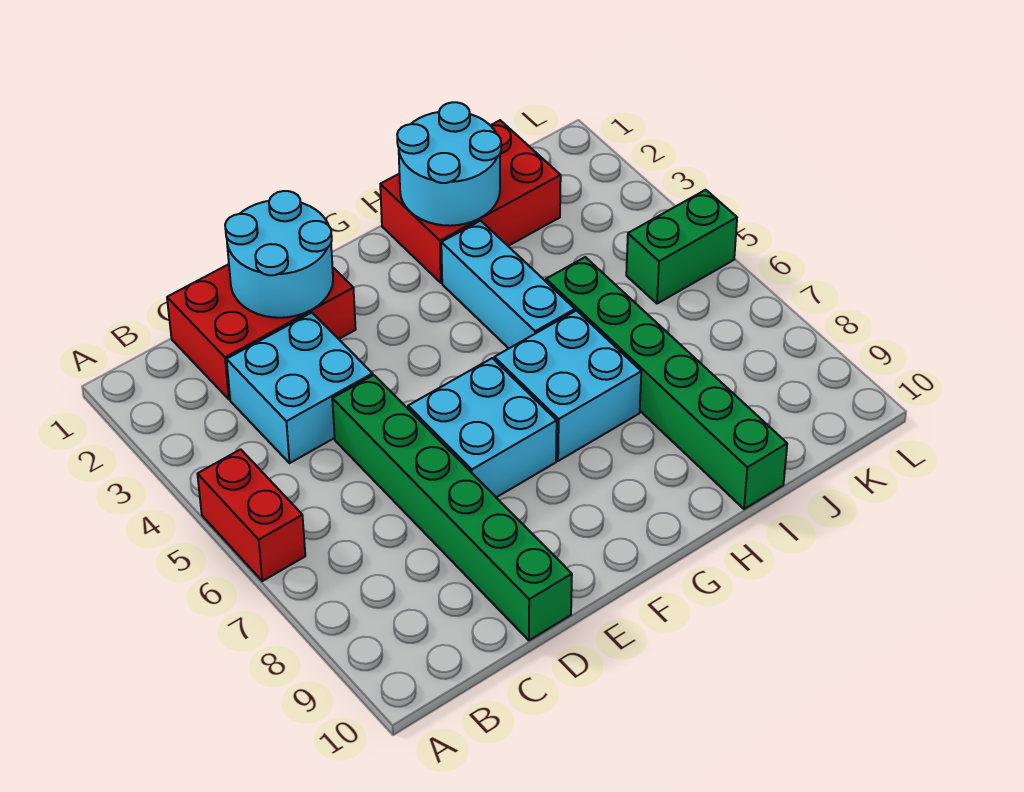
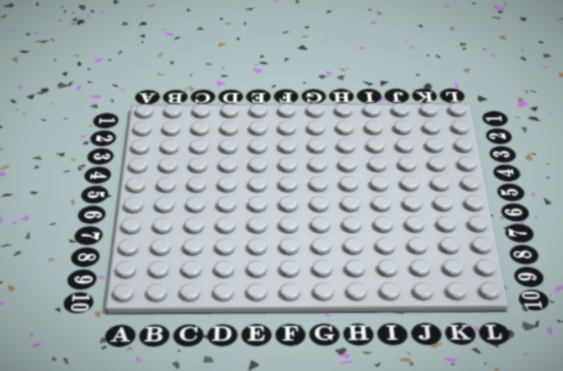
none -> red brick A5:A6 level 1
none -> red brick C1:E2 level 1
none -> cyan brick C3:D4 level 1

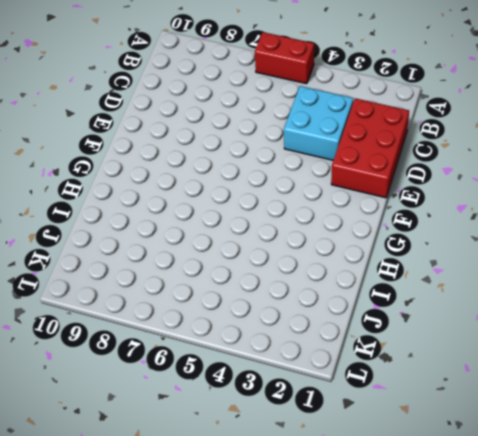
none -> green brick D5:D10 level 1
none -> cyan brick E6:F7 level 1
none -> cyan brick G6:H7 level 1

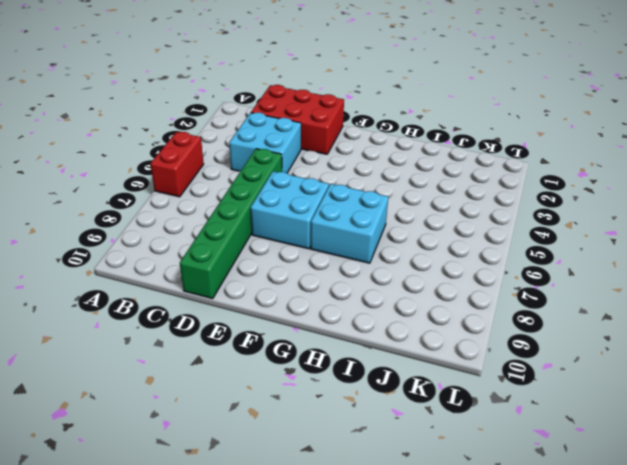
none -> red brick H1:J2 level 1
none -> cyan brick H3:H5 level 1
none -> green brick I5:I10 level 1

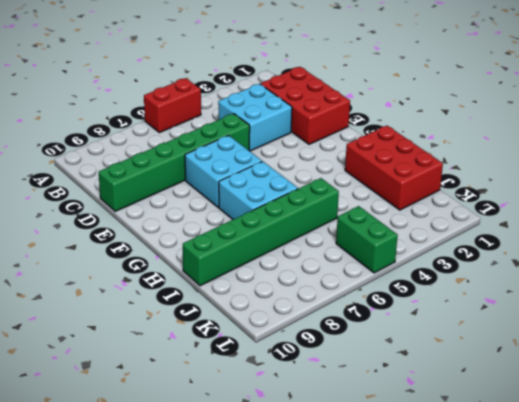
none -> cyan brick H3:H5 level 1
none -> cyan round brick D1:E2 level 2
none -> cyan round brick H1:I2 level 2

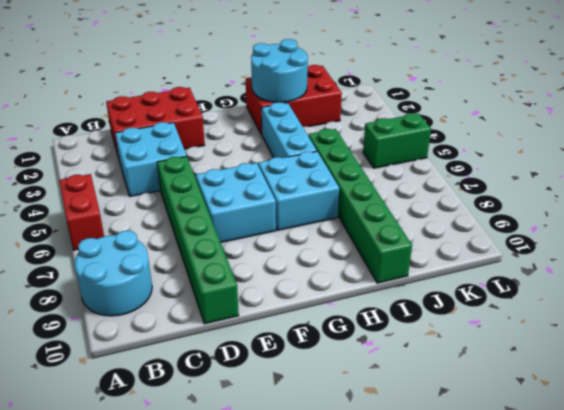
cyan round brick A8:B9 level 1 -> cyan round brick D1:E2 level 2

